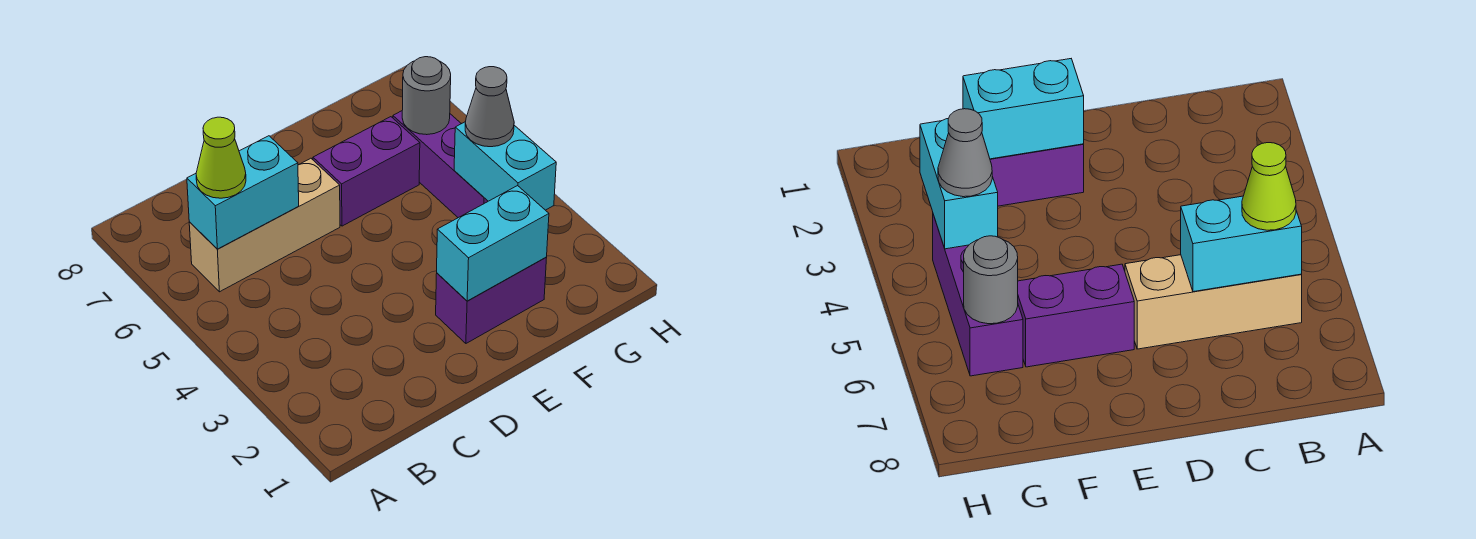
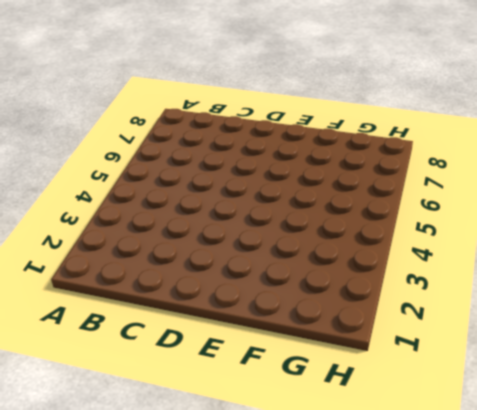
none -> tan brick B6:D6 level 1
none -> purple brick E2:F2 level 1

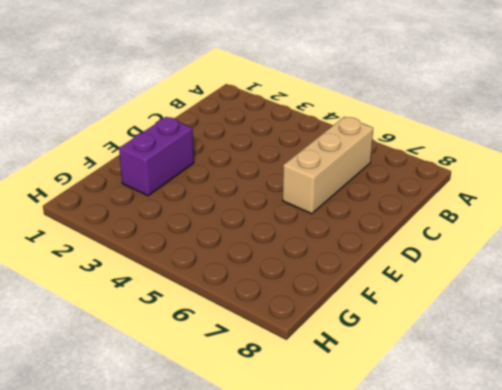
none -> purple brick E6:F6 level 1
none -> purple brick G4:G6 level 1

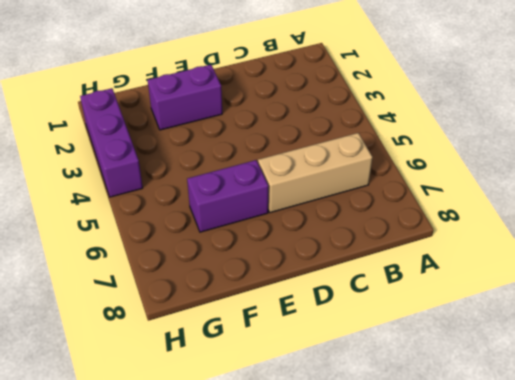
purple brick H2:H4 level 1 -> purple brick G4:G6 level 1
none -> cyan brick B6:C6 level 2
none -> cyan brick E2:F2 level 2

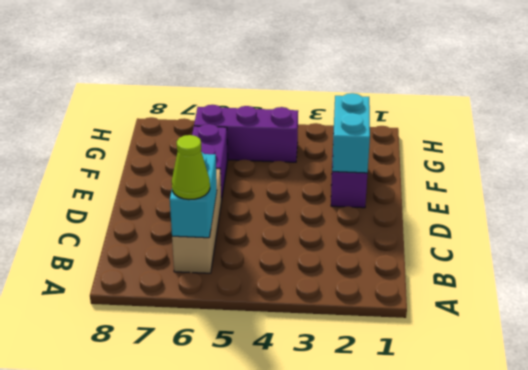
none -> cyan brick G3:G4 level 2
none -> grey round brick G6 level 2

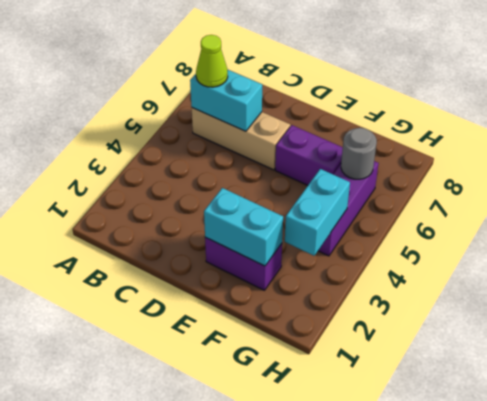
none -> grey cone G4 level 3

